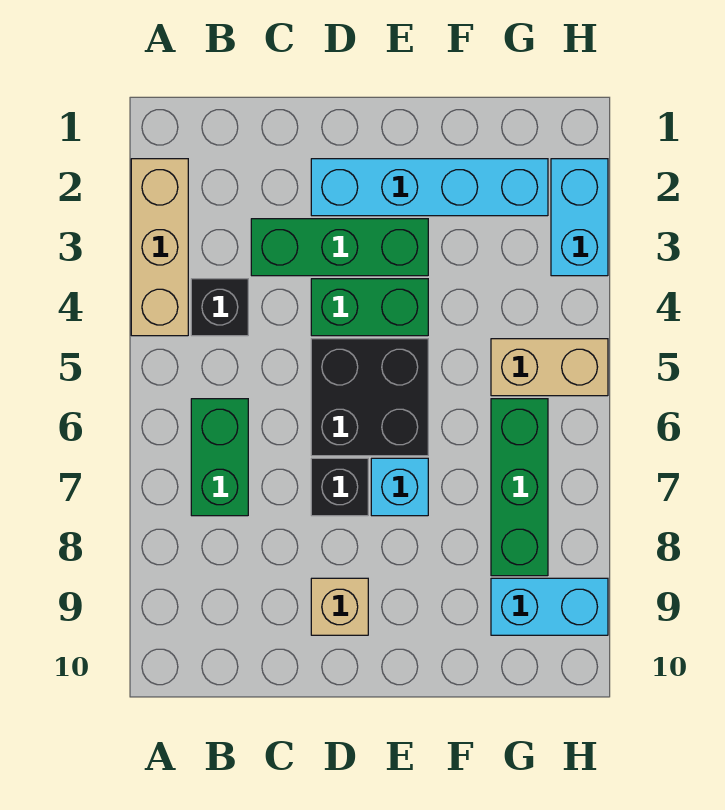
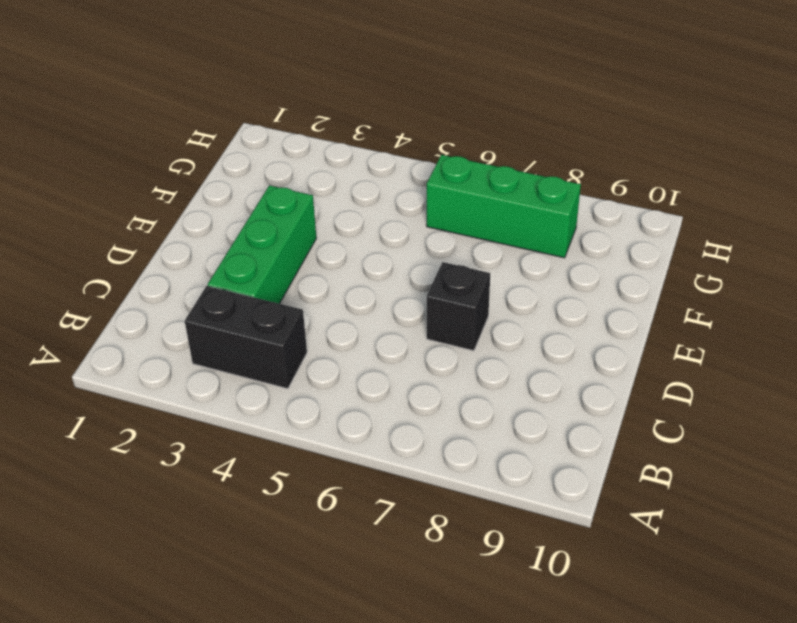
black brick B3:B4 level 1 -> black brick B4 level 1
none -> tan brick A2:A4 level 1
none -> green brick B6:B7 level 1
none -> cyan brick D2:G2 level 1

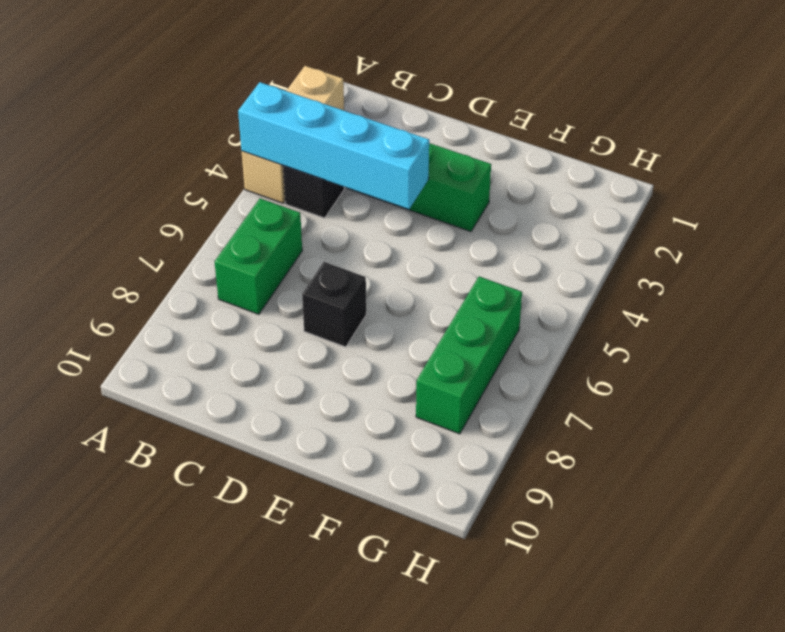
cyan brick A4:D4 level 2 -> cyan brick D2:G2 level 1
none -> green brick D4:E4 level 1
none -> black brick D5:E6 level 1
none -> tan brick D9 level 1

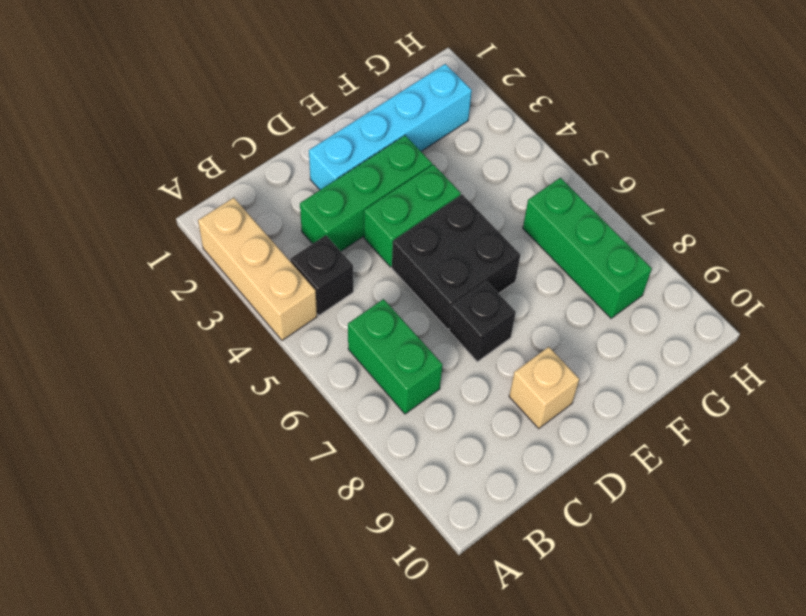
none -> cyan brick E7 level 1
none -> tan brick G5:H5 level 1
none -> cyan brick G9:H9 level 1

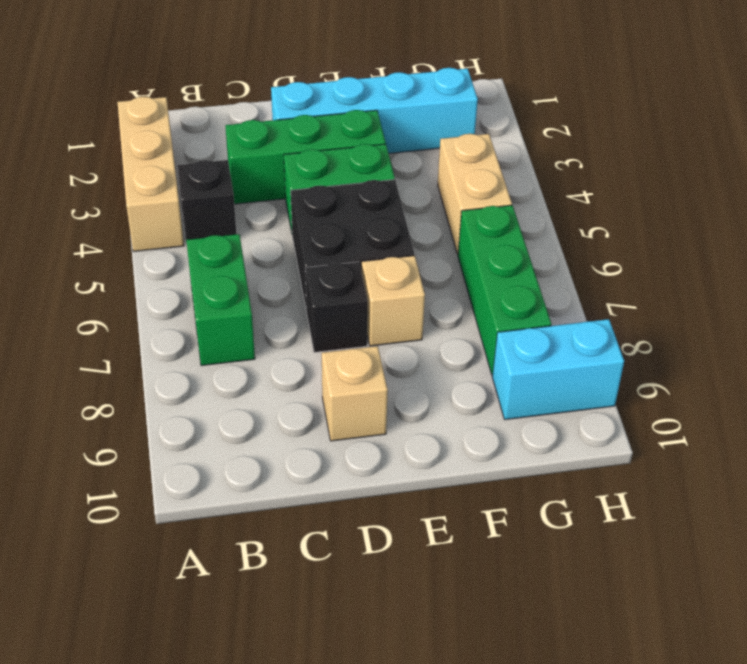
tan brick E7 level 1 -> cyan brick E7 level 1
tan brick G4:G5 level 1 -> tan brick G5:H5 level 1
none -> cyan brick H2:H3 level 1

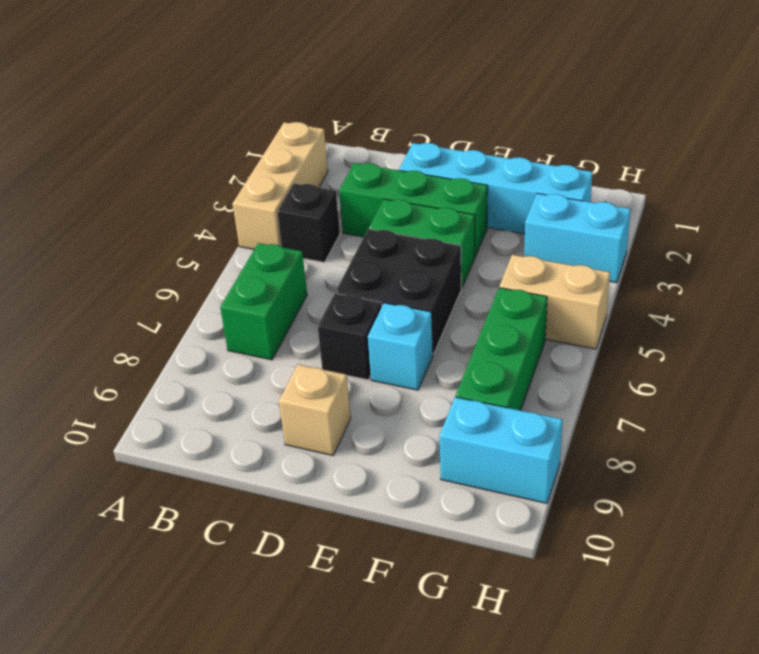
cyan brick G3:H3 level 1 -> cyan brick H2:H3 level 1

